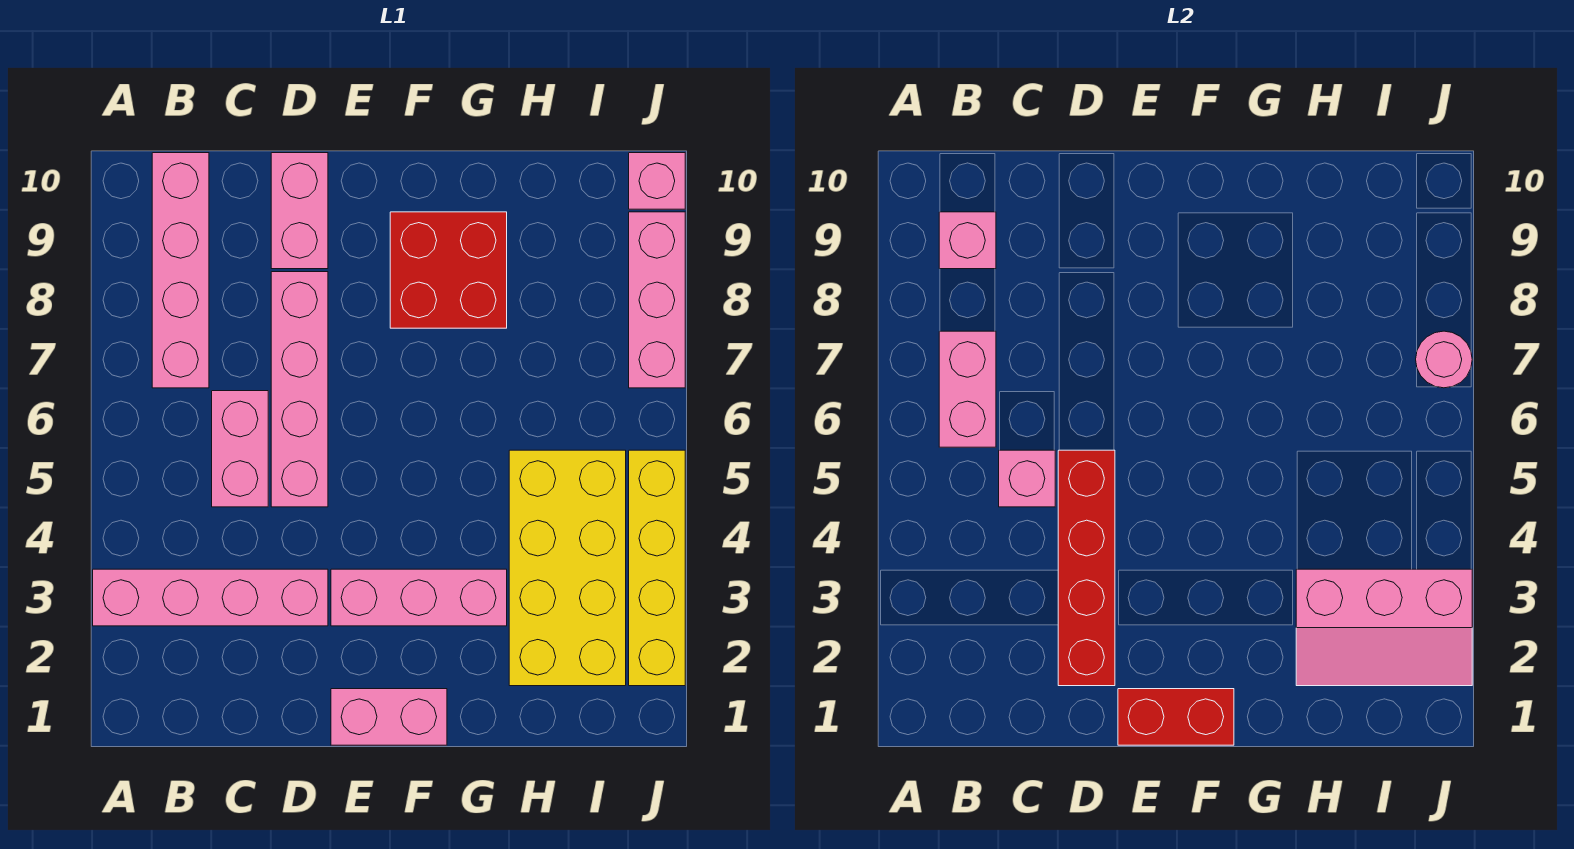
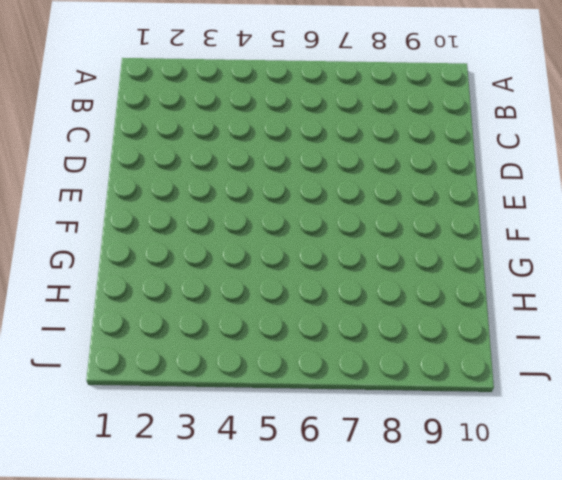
none -> pink brick A3:D3 level 1
none -> pink brick B7:B10 level 1
none -> pink brick C5:C6 level 1

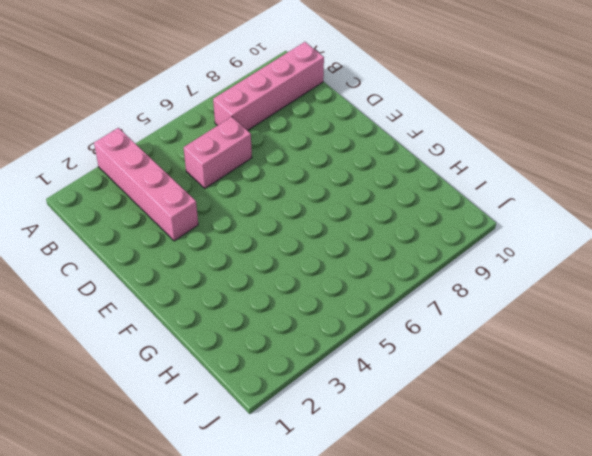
none -> pink brick D5:D8 level 1
none -> pink brick D9:D10 level 1
none -> pink brick E1:F1 level 1

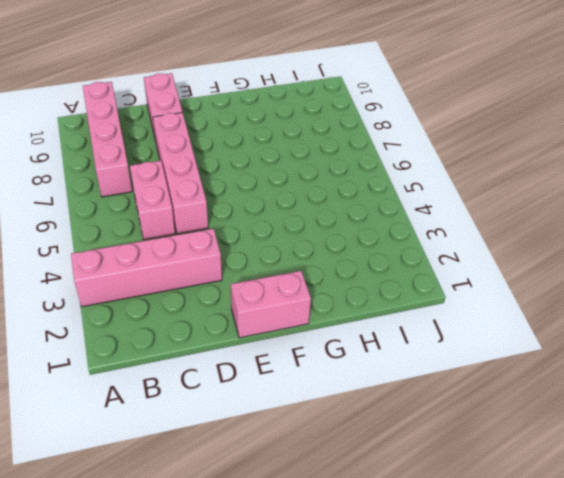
none -> pink brick E3:G3 level 1
none -> red brick F8:G9 level 1
none -> yellow brick H2:I5 level 1

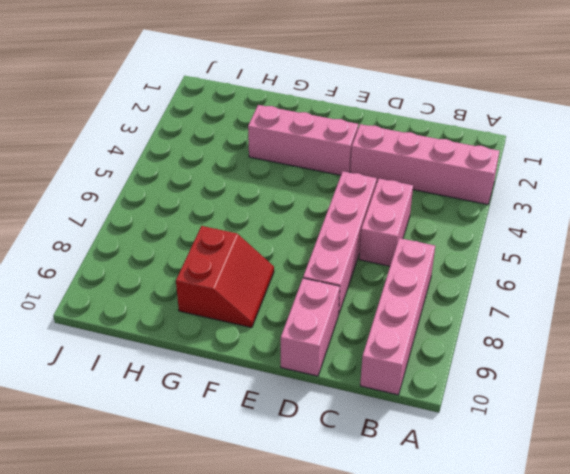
red slope F8:G9 level 1 top G -> red brick F8:G9 level 1
none -> pink brick E1:F1 level 1
none -> yellow brick H2:I5 level 1
none -> yellow brick J2:J5 level 1

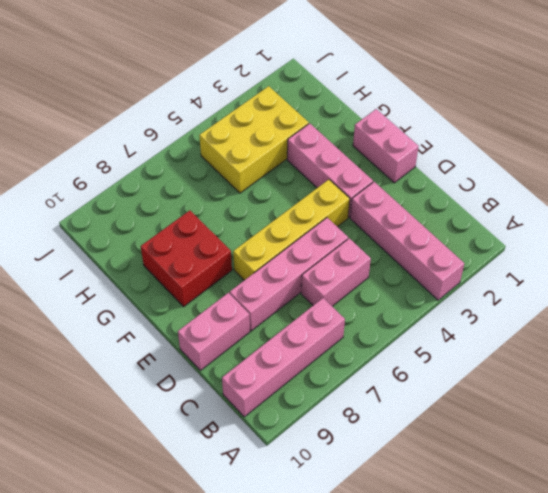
yellow brick E4:E7 level 1 -> yellow brick J2:J5 level 1
yellow brick H3:I5 level 1 -> yellow brick H2:I5 level 1
none -> pink brick J7:J9 level 1
none -> pink brick J10 level 1
none -> pink brick B6:B7 level 2

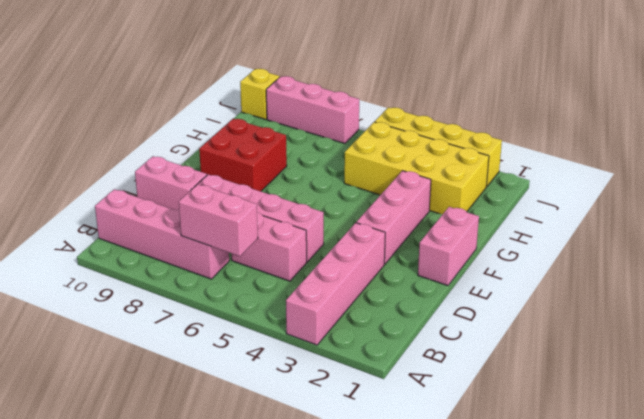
yellow brick J10 level 1 -> pink brick J10 level 1
none -> pink brick B9 level 2
none -> pink brick C5 level 2
none -> red brick D2:D5 level 2

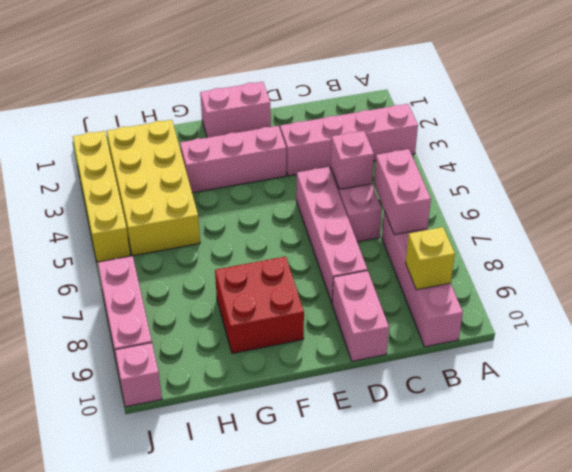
yellow brick B9 level 2 -> pink brick B9 level 2
none -> red brick D2:D5 level 2
none -> red brick E1:F1 level 2
none -> pink slope H2:J3 level 2 top 3

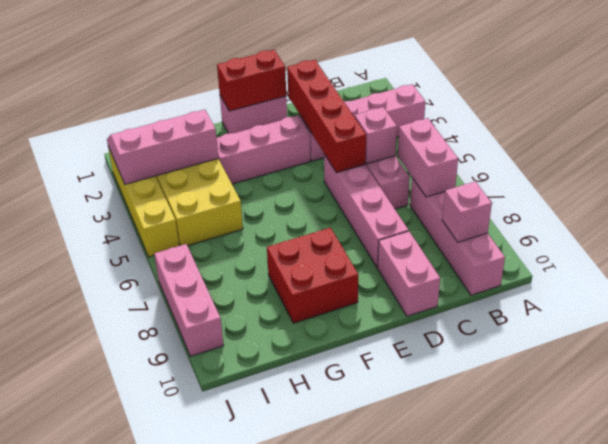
none -> pink brick J10 level 1
none -> pink round brick J7 level 2

